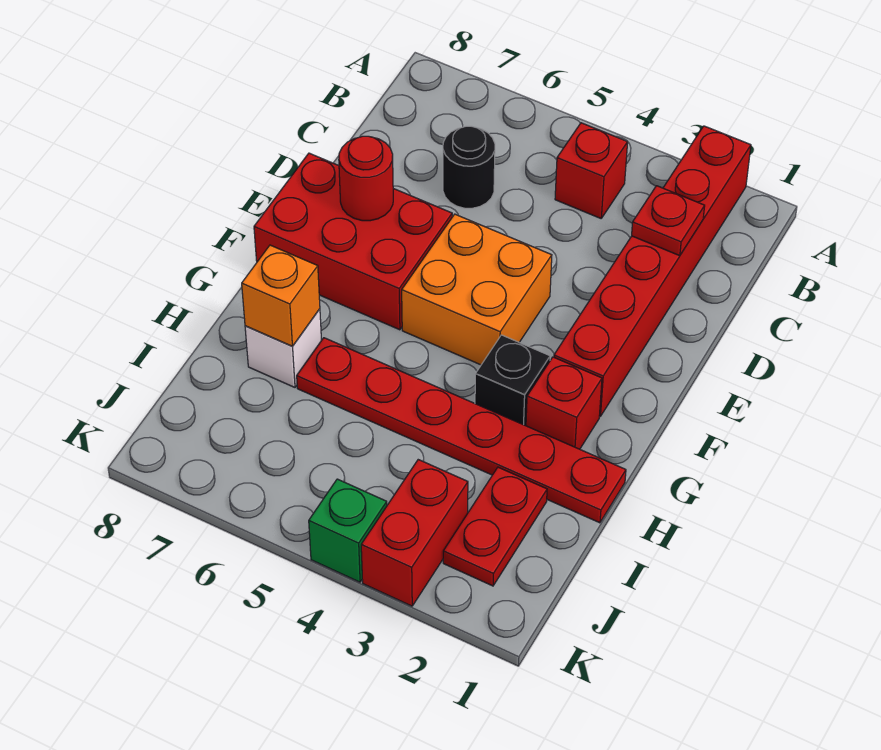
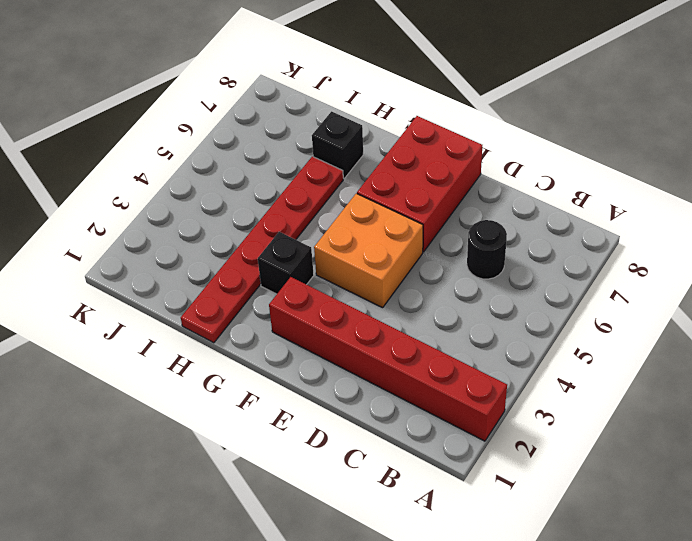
black brick H7 level 1 -> white brick H7 level 1
none -> red brick B4 level 1
none -> red brick G2 level 1
none -> red plate I2:J2 level 1

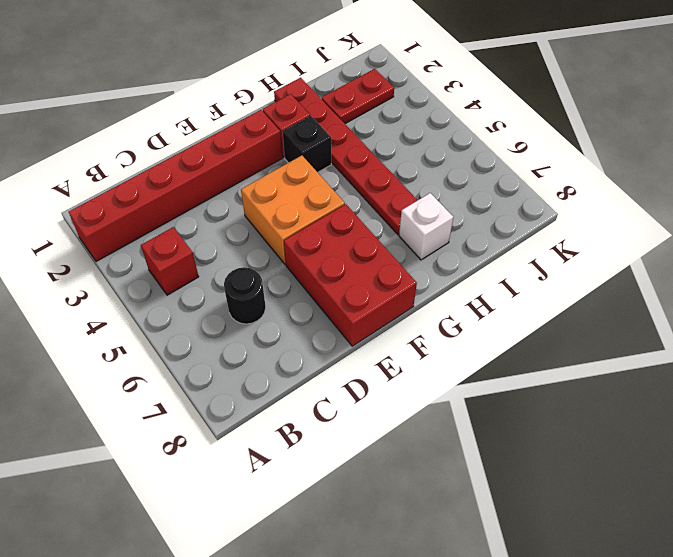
none -> red brick J3:K3 level 1
none -> green brick K4 level 1
none -> red plate C2 level 2

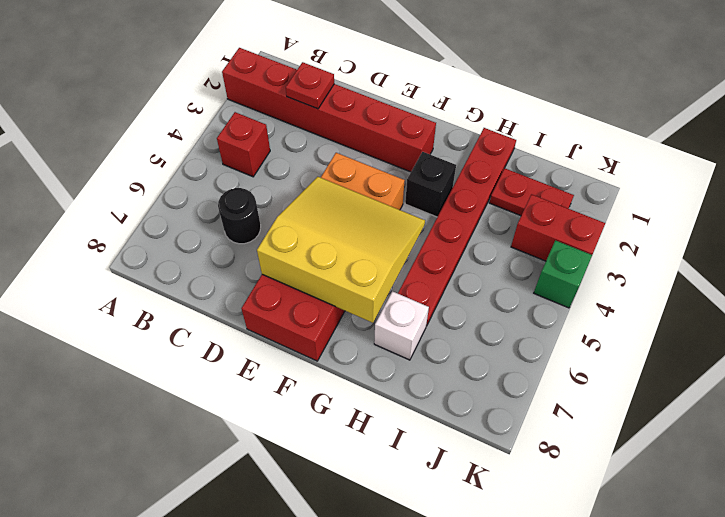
yellow slope E5:G7 level 2 top 7 -> red round brick E7 level 2
none -> red brick G2 level 1
none -> orange brick H7 level 2

